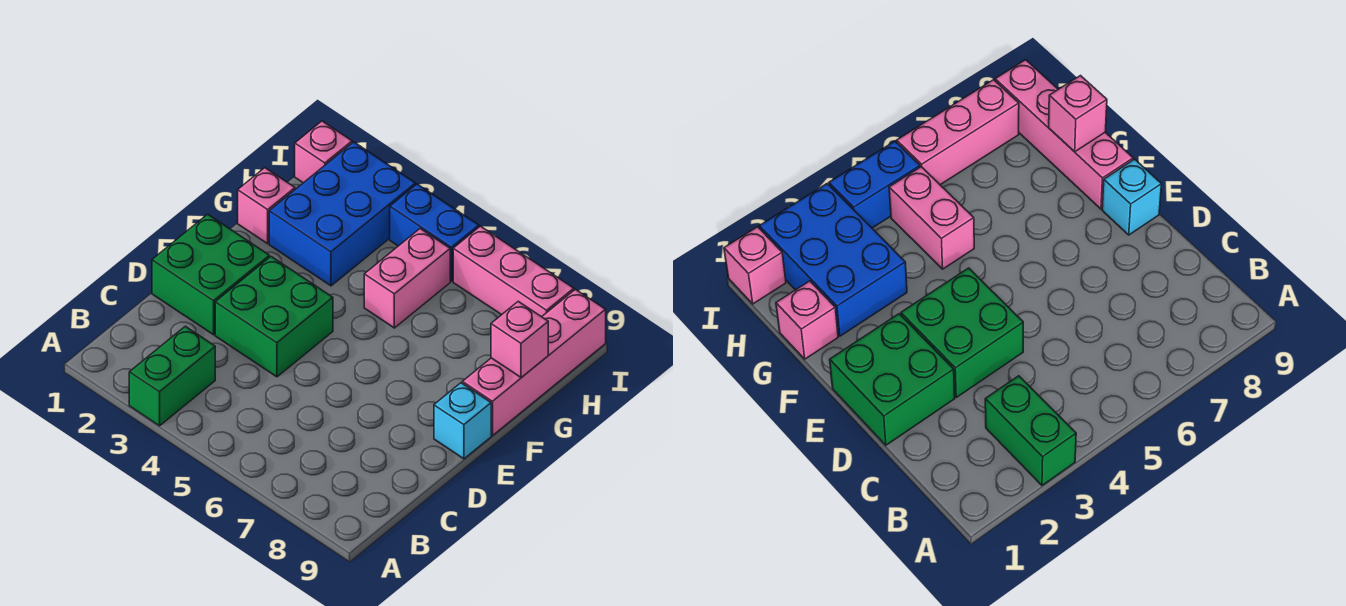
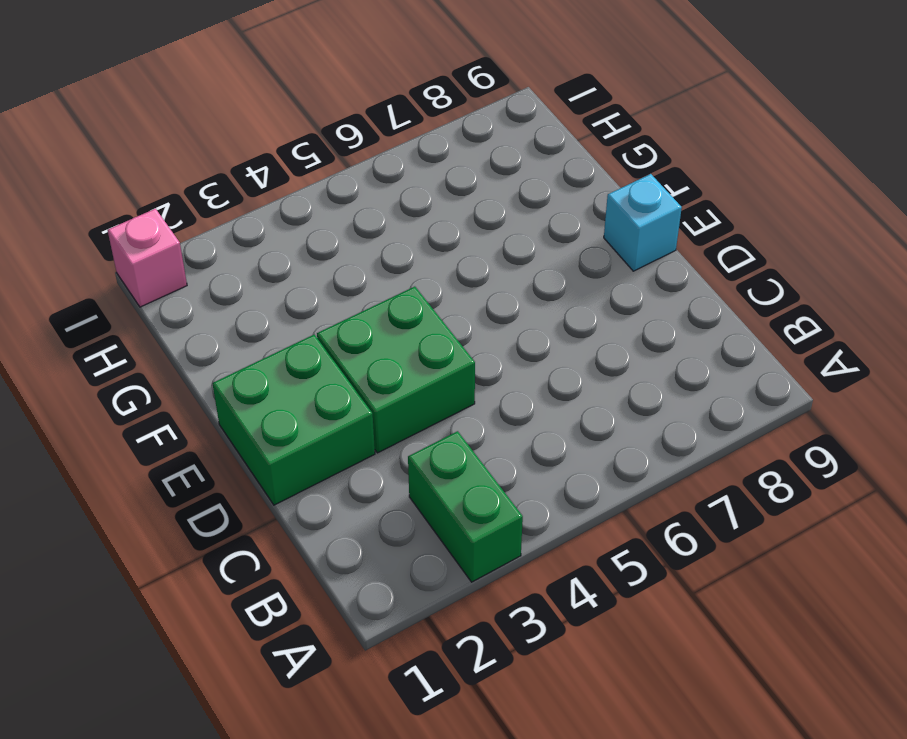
none -> pink brick F9:I9 level 1
none -> pink brick G1 level 1
none -> blue brick G2:I3 level 1

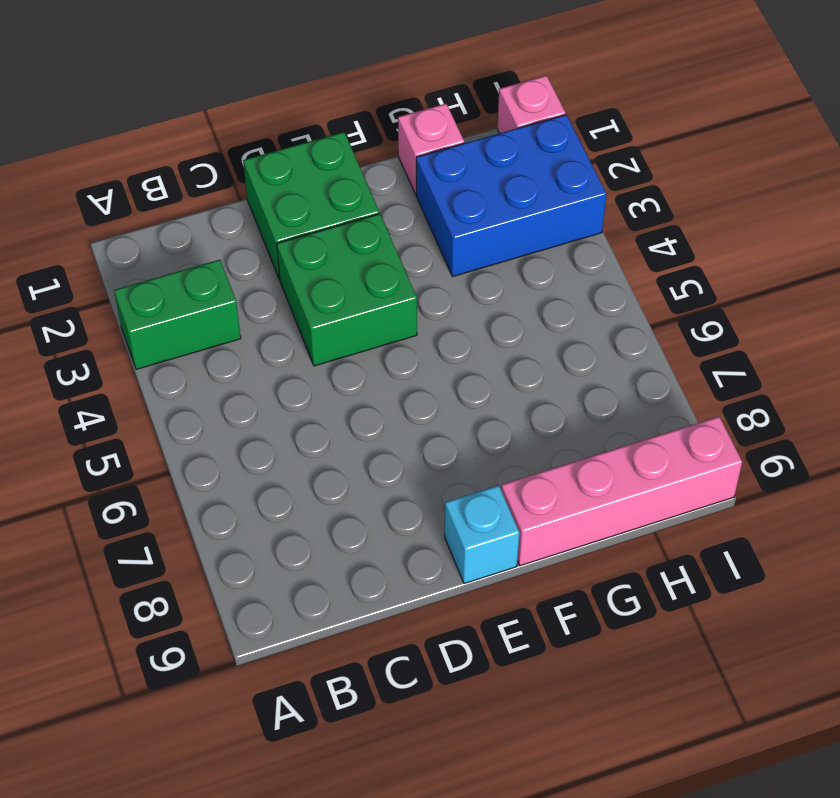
none -> pink brick G5:H5 level 1
none -> blue brick I4:I5 level 1
none -> pink brick I6:I8 level 1

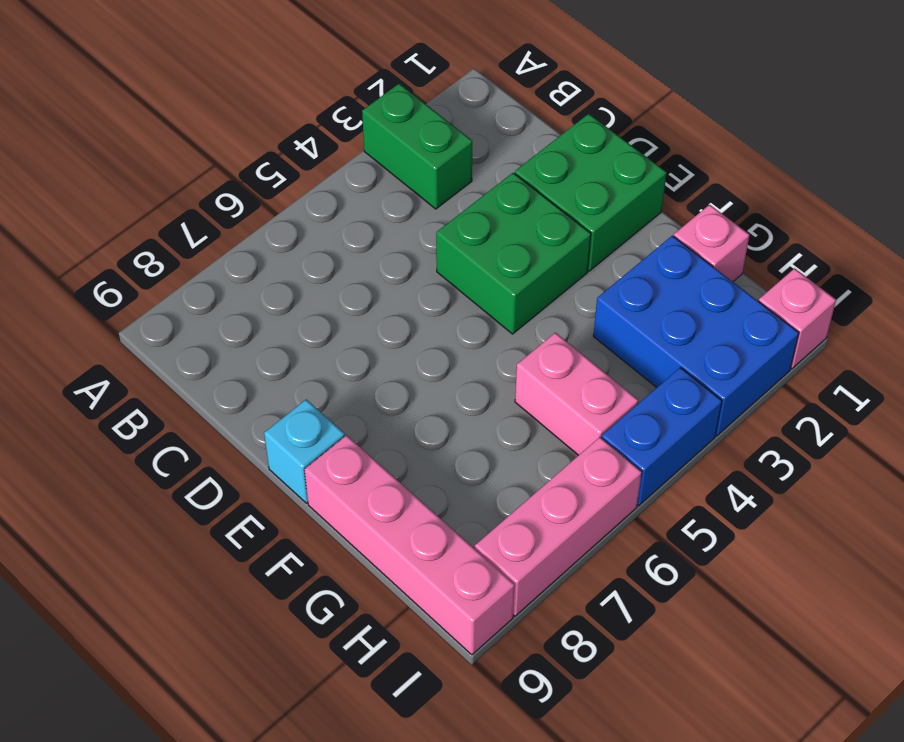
none -> pink brick G9 level 2

